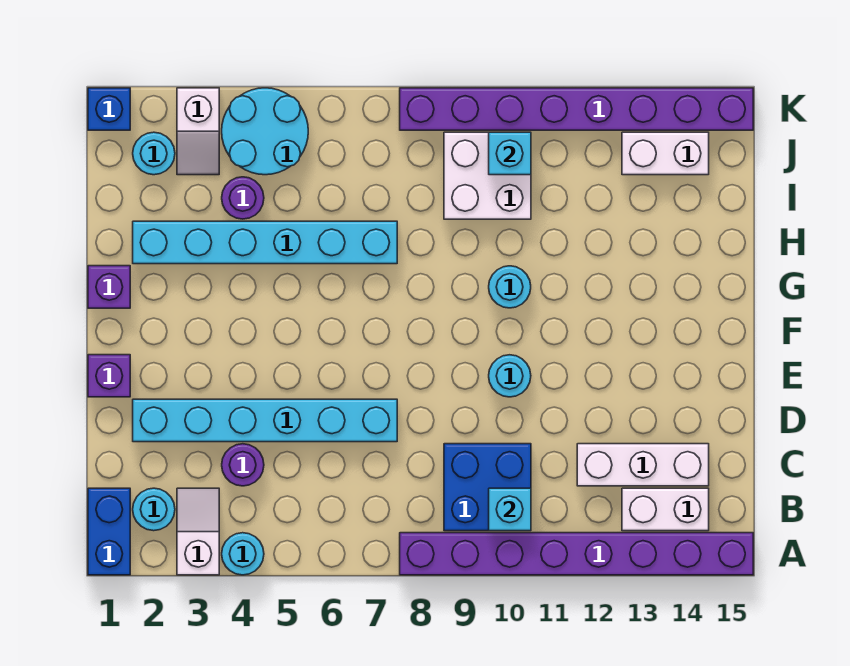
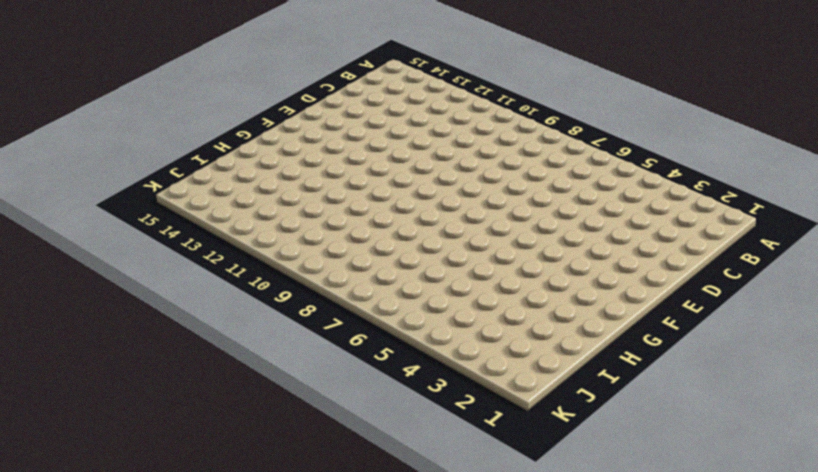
none -> blue brick A1:B1 level 1
none -> white slope A3:B3 level 1 top A
none -> cyan round brick A4 level 1

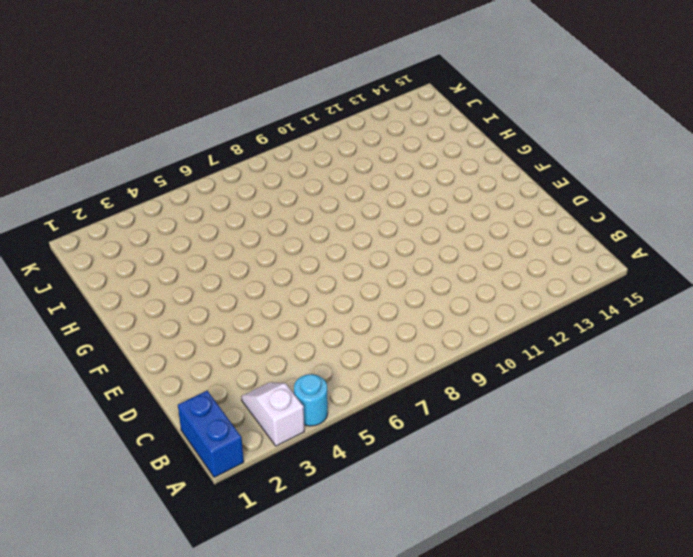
none -> purple brick A8:A15 level 1
none -> cyan round brick B2 level 1
none -> blue brick B9:C10 level 1

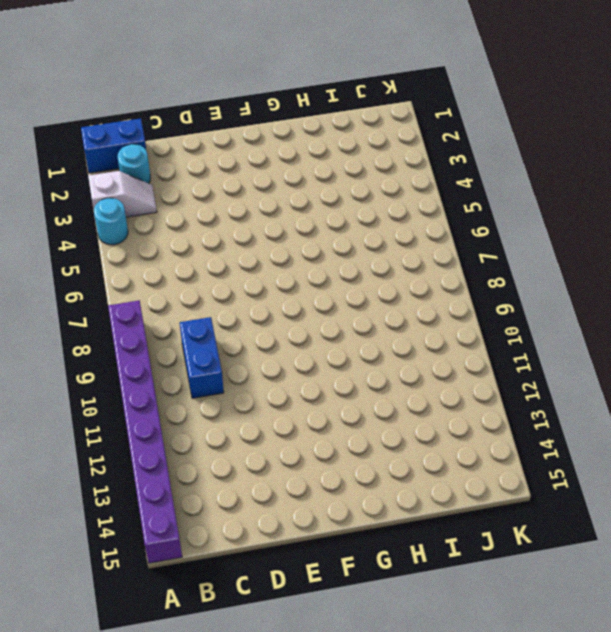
blue brick C9:C10 level 1 -> blue brick B9:C10 level 1
none -> white brick B13:B14 level 1
none -> purple round brick C4 level 1
none -> white brick C12:C14 level 1

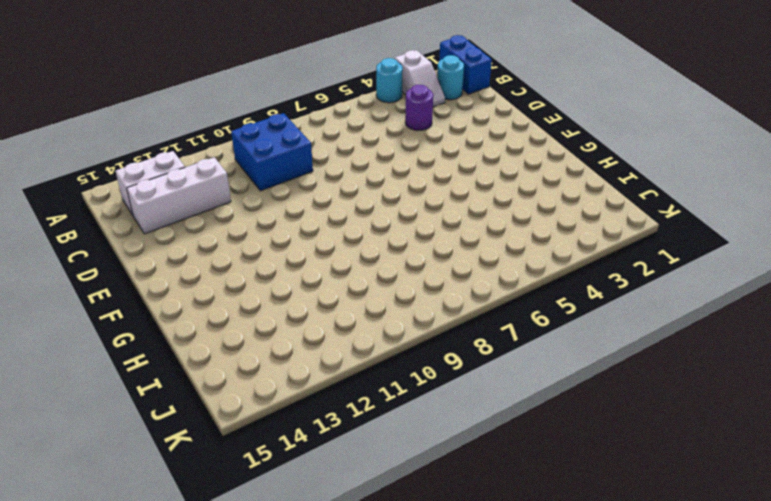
none -> purple brick A8:A15 level 1
none -> cyan brick D2:D7 level 1
none -> purple brick E1 level 1

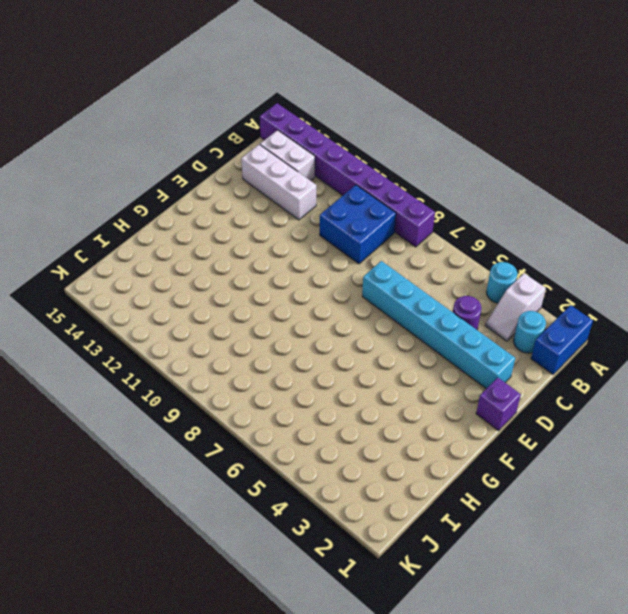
none -> cyan round brick E10 level 1
none -> purple brick G1 level 1
none -> cyan round brick G10 level 1

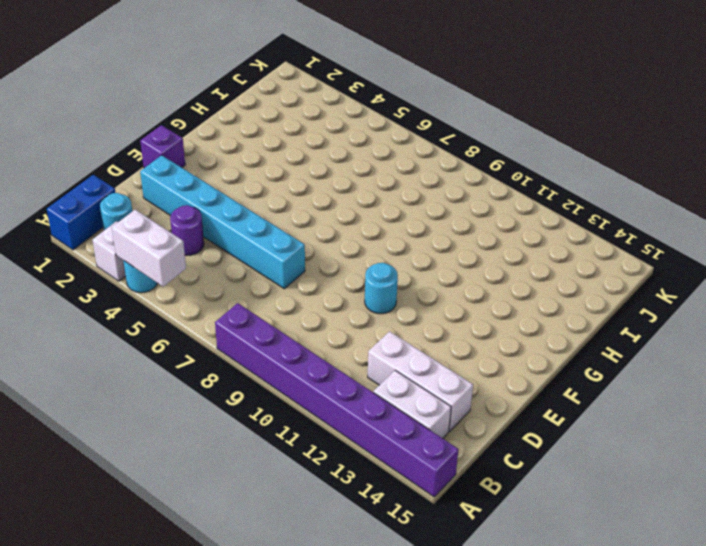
white brick A4:A5 level 2 -> white brick J13:J14 level 1
none -> blue brick B9:C10 level 1
none -> purple brick G1 level 1
none -> cyan round brick G10 level 1

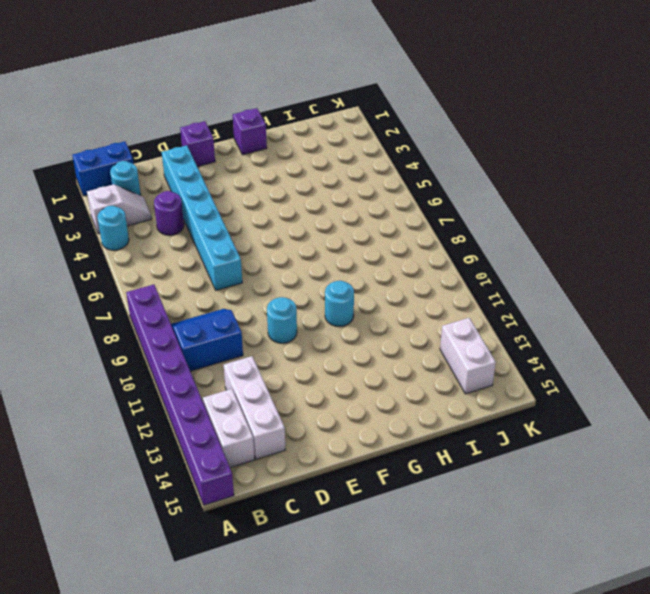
blue slope B9:C10 level 1 top 10 -> blue brick B9:C10 level 1
none -> cyan brick H2:H7 level 1
none -> purple round brick I4 level 1
none -> white brick I9:J10 level 1

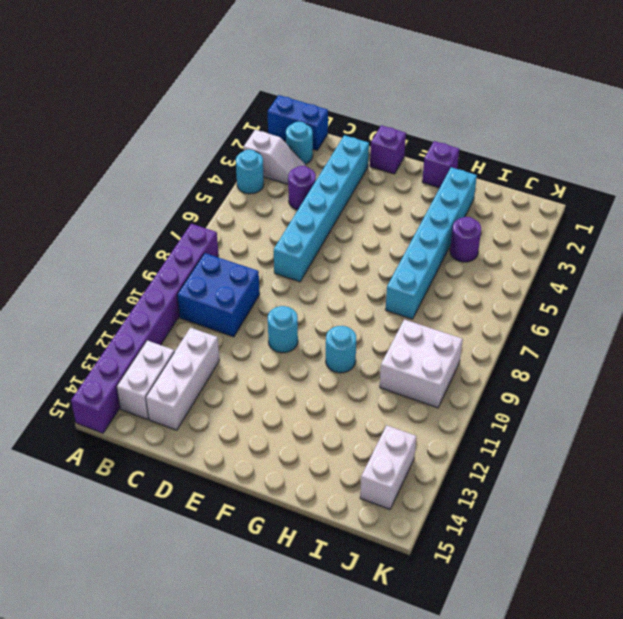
none -> cyan round brick J2 level 1
none -> white slope J3:K3 level 1 top K
none -> cyan round brick J4:K5 level 1

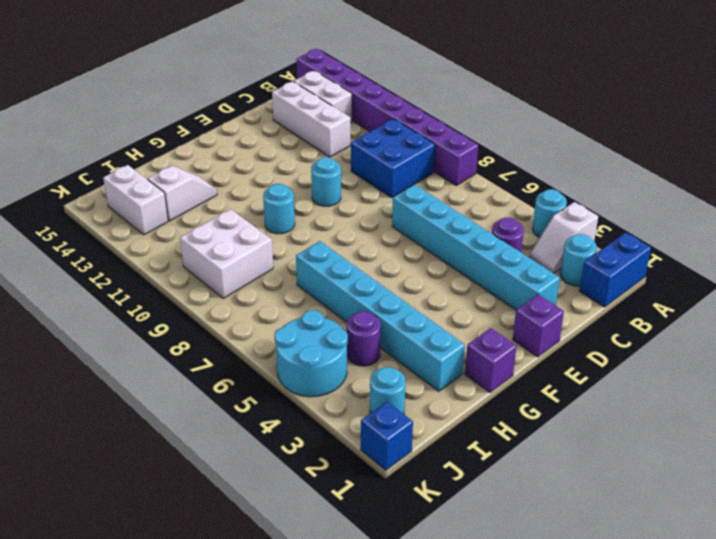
white slope H13:I13 level 1 top I -> white slope J3:K3 level 1 top K
none -> purple brick K8:K15 level 1
none -> cyan brick B10 level 2
none -> cyan brick J10 level 2

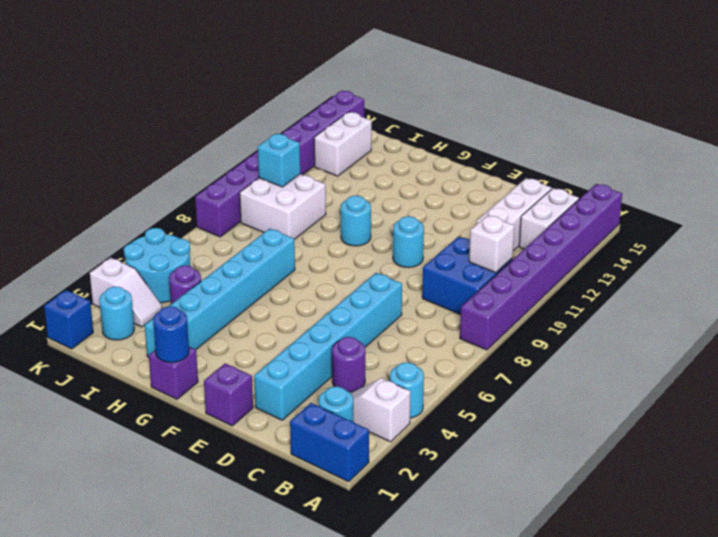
white brick B10 level 2 -> cyan brick B10 level 2
blue round brick G1 level 2 -> none

